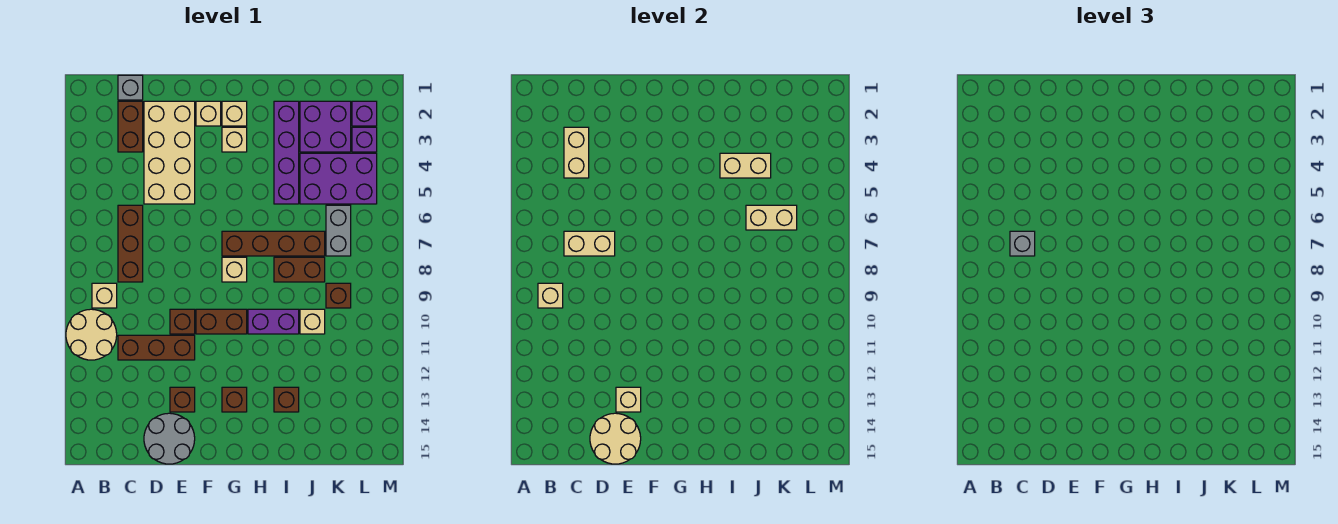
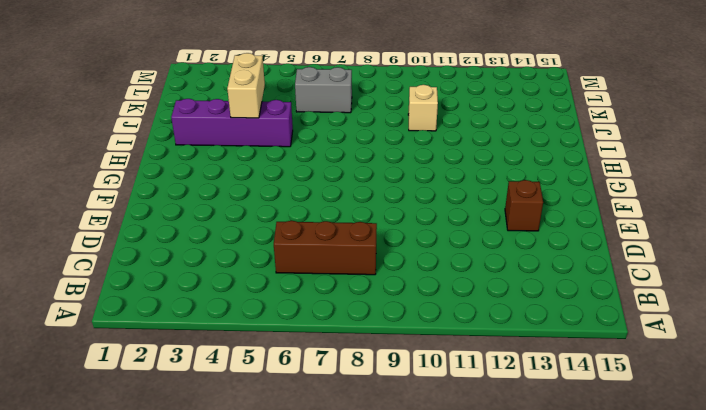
none -> tan round brick A10:B11 level 1
none -> tan brick B9 level 1
none -> grey brick C1 level 1
none -> brown brick C2:C3 level 1

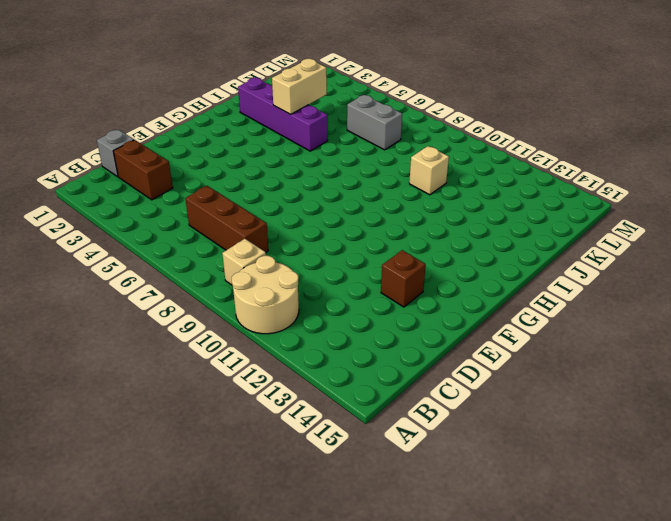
none -> brown brick C11:E11 level 1
none -> tan brick D2:E5 level 1
none -> grey round brick D14:E15 level 1
none -> brown brick E10 level 1

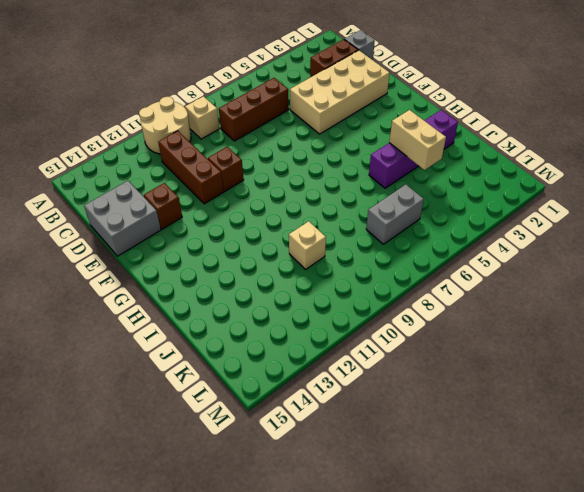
grey brick D14:E15 level 1 -> grey round brick D14:E15 level 1
none -> tan brick F2 level 1
none -> brown brick F10:G10 level 1
none -> tan brick G2 level 1
none -> tan brick G3 level 1

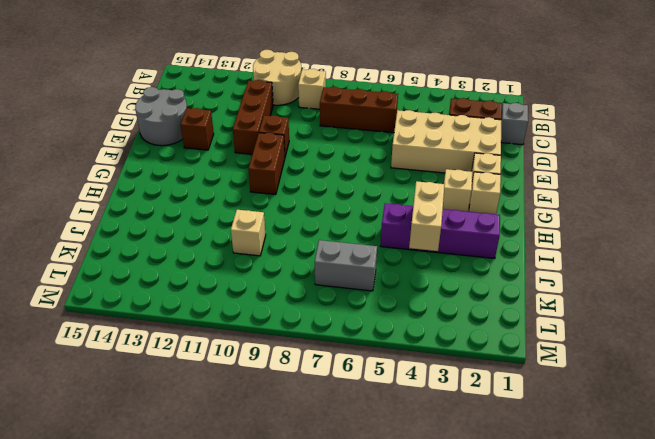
none -> brown brick G7:J7 level 1
none -> tan brick G8 level 1
none -> brown brick G13 level 1
none -> purple brick H10:I10 level 1

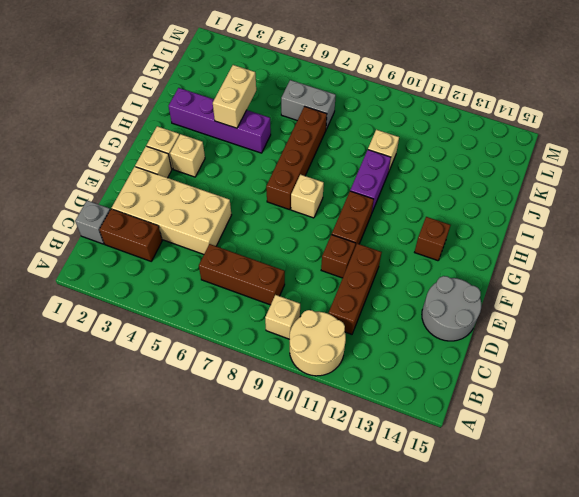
none -> brown brick E13 level 1
none -> brown brick I8:J8 level 1
none -> brown brick I13 level 1
none -> purple brick J2:K3 level 1

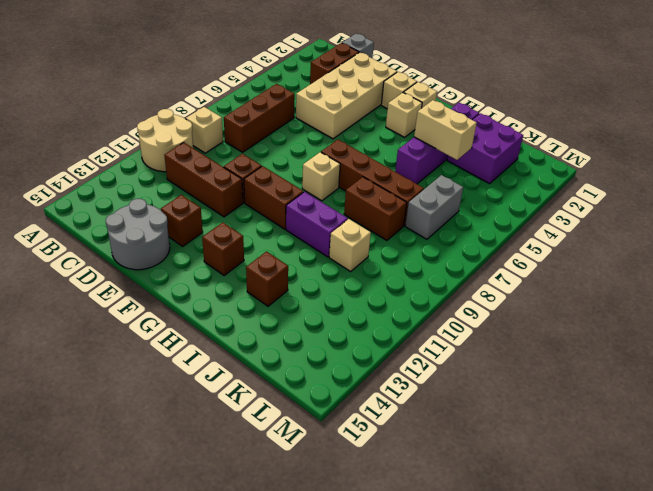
none -> purple brick J4:L5 level 1
none -> brown brick K9 level 1
none -> purple brick L2 level 1
none -> purple brick L3 level 1

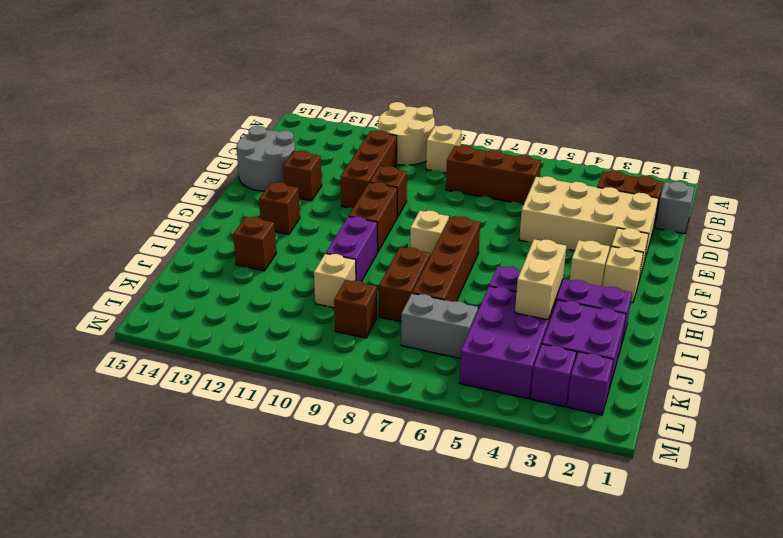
none -> tan brick B9 level 2
none -> tan brick C3:C4 level 2
none -> tan brick C7:D7 level 2
none -> tan round brick D14:E15 level 2

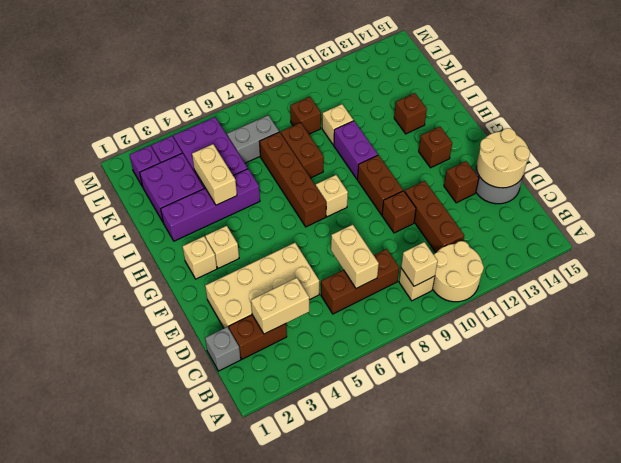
none -> tan brick F2 level 1
none -> tan brick E13 level 2
none -> tan brick J6:K6 level 2
none -> grey brick C7 level 3

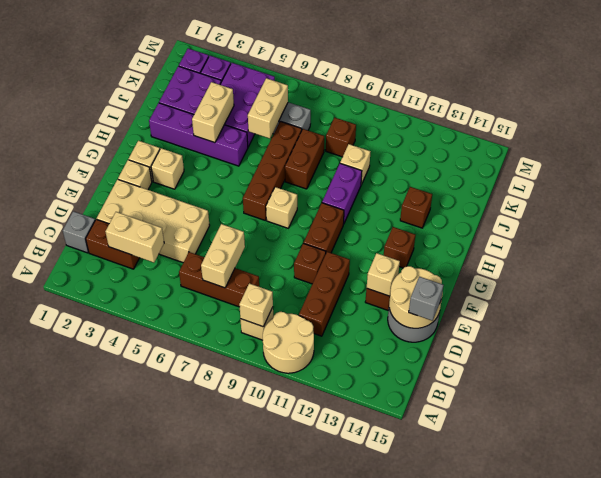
grey brick D15 level 3 -> grey brick C7 level 3

